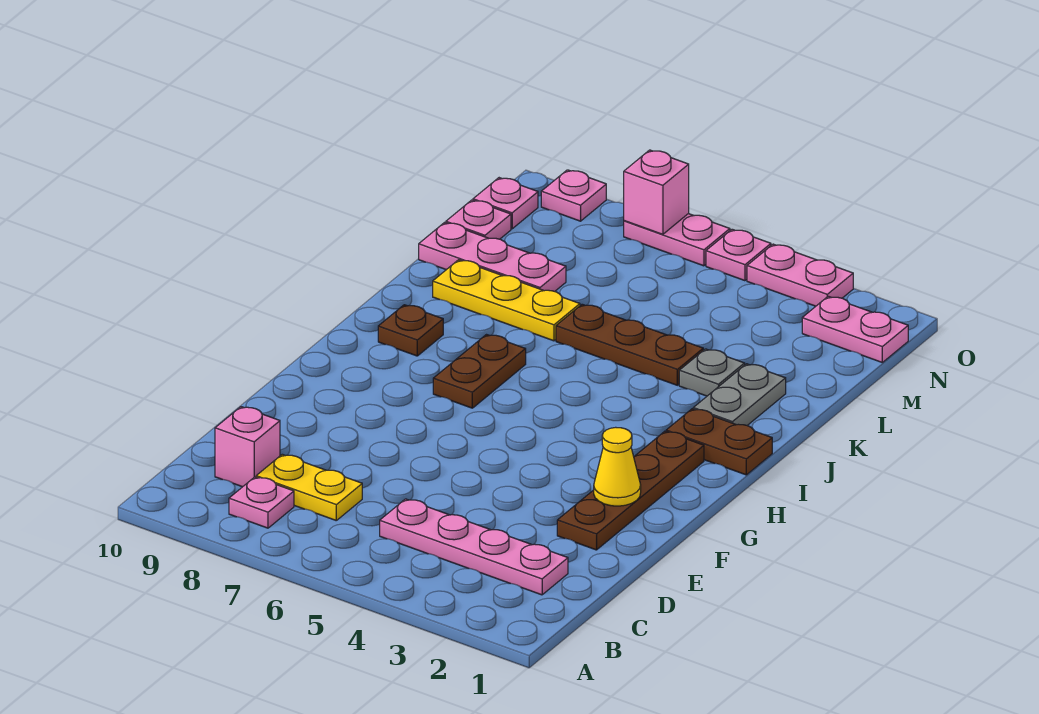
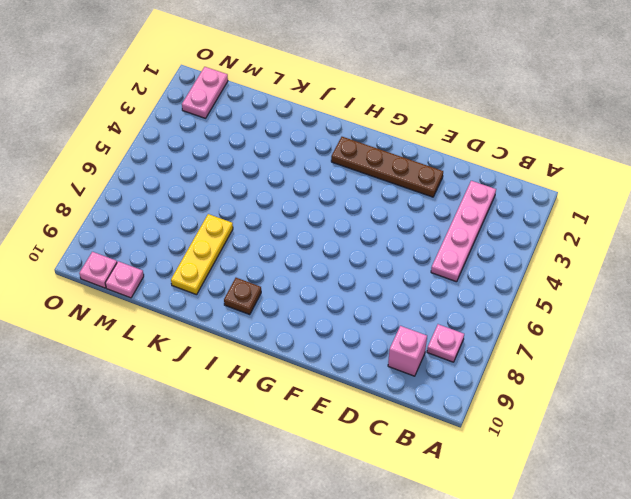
none -> yellow plate C7:C8 level 1
none -> brown plate H7:I7 level 1
none -> brown plate I1:I2 level 1

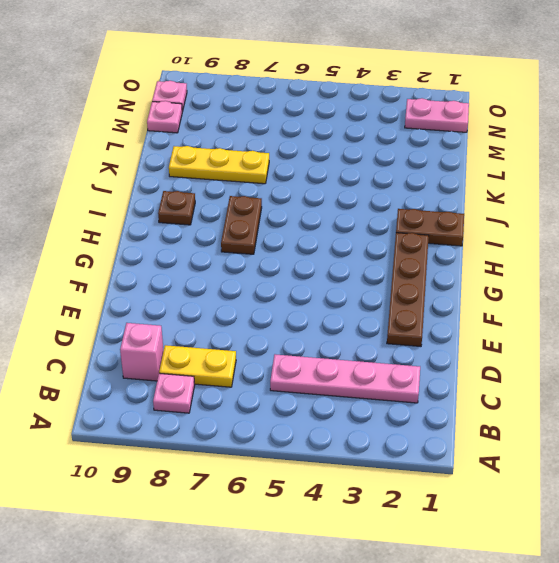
none -> grey plate J2:K2 level 1
none -> grey plate K3 level 1
none -> brown plate K4:K6 level 1

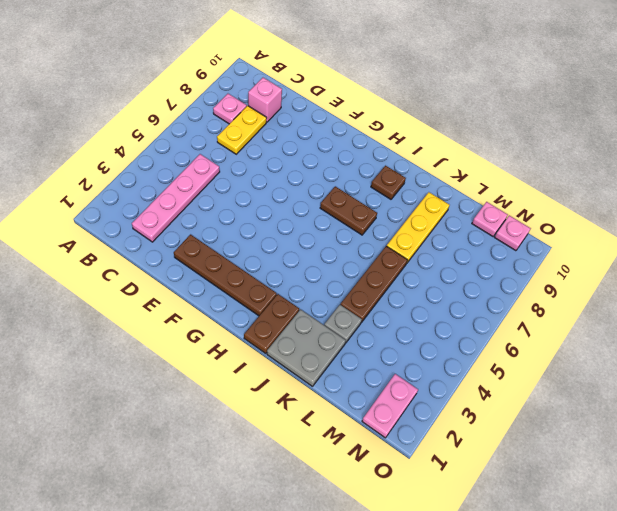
grey plate J1:K2 level 1 -> grey plate J2:K2 level 1
none -> pink plate L8:L10 level 1
none -> pink plate O3:O4 level 1
none -> pink plate O5 level 1

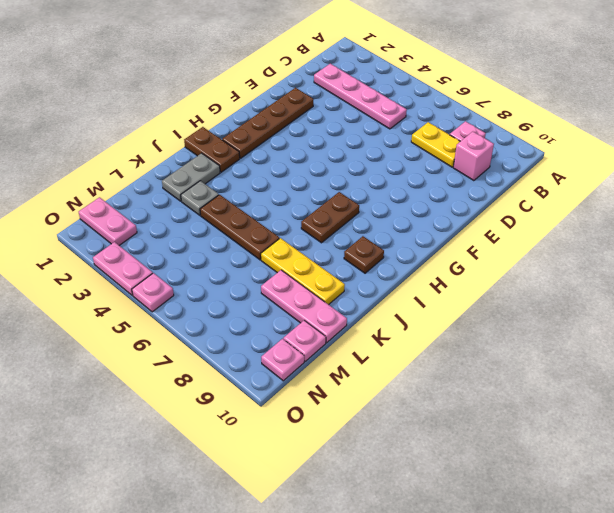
none -> pink plate O6:O7 level 1
none -> pink plate O9 level 1
none -> yellow cone F2 level 2

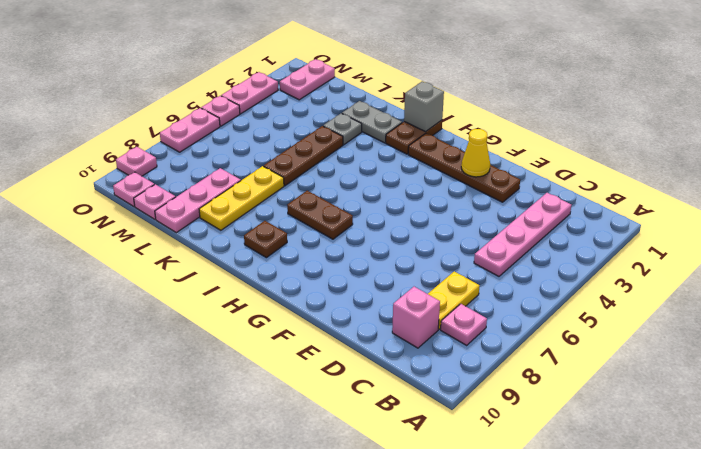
grey brick I1 level 2 -> none
none -> pink brick O7 level 2

